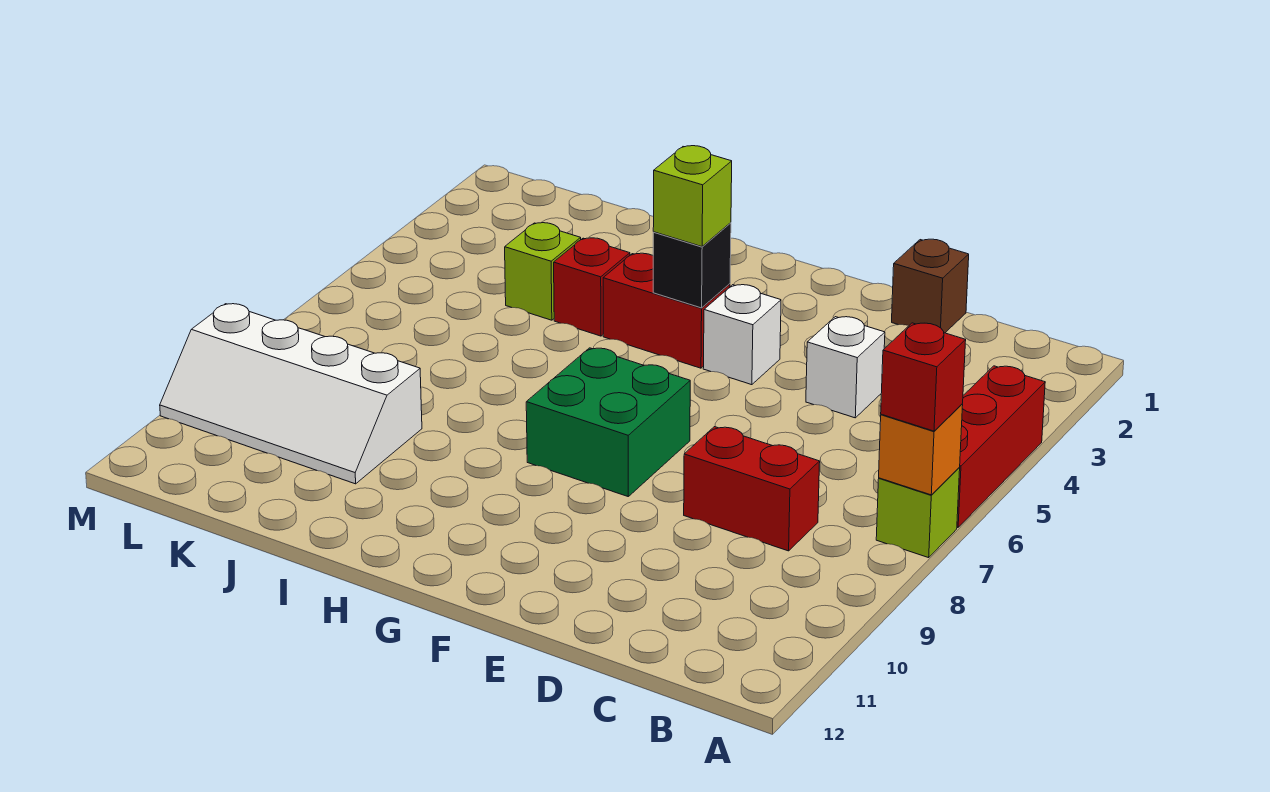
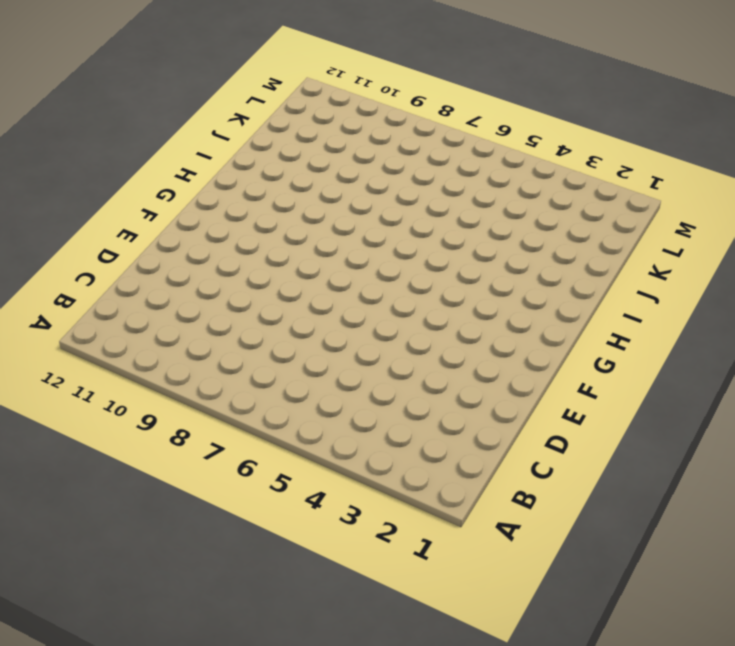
none -> red brick A4:A6 level 1
none -> lime brick A7 level 1
none -> red brick C8:D8 level 1

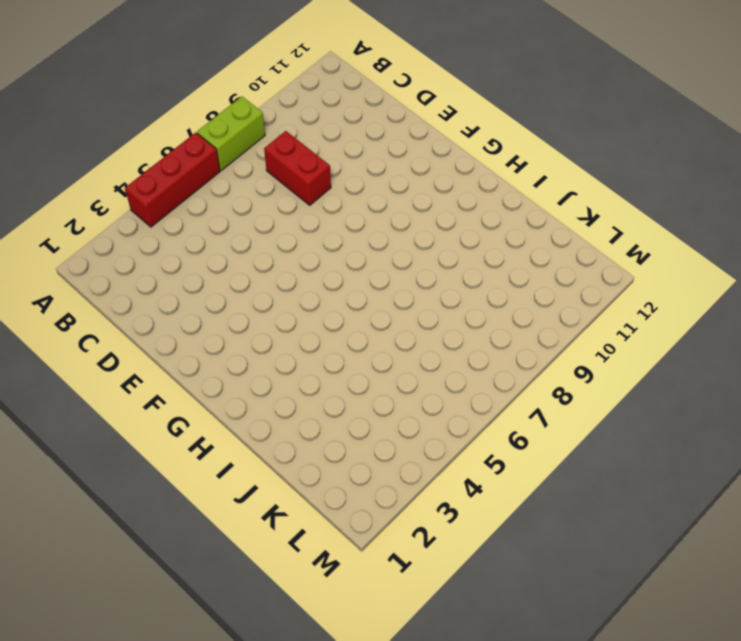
lime brick A7:A8 level 1 -> lime brick A7 level 1
none -> brown brick D1 level 1
none -> white brick D4 level 1
none -> white brick F4 level 1

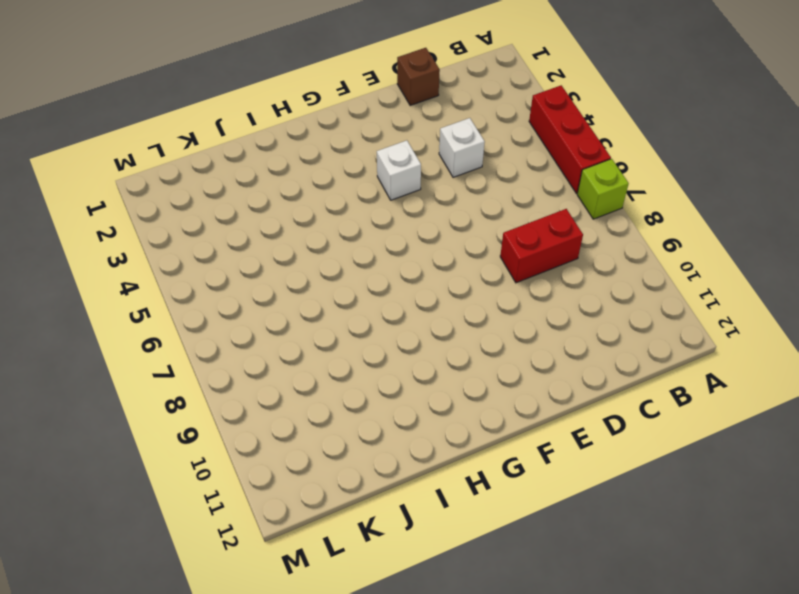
none -> green brick F7:G8 level 1
none -> red brick G4:H4 level 1
none -> red brick I4 level 1

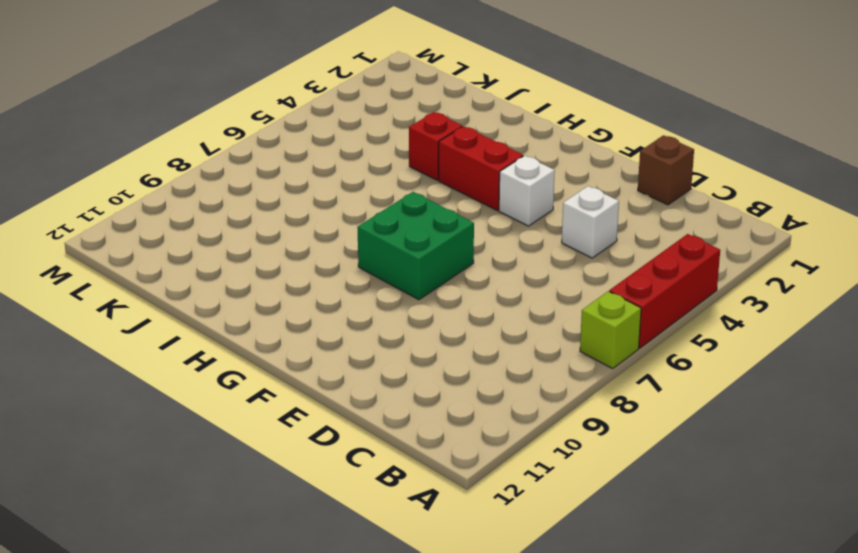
none -> red brick C8:D8 level 1
none -> lime brick J4 level 1
none -> white slope J9:M10 level 1 top 9

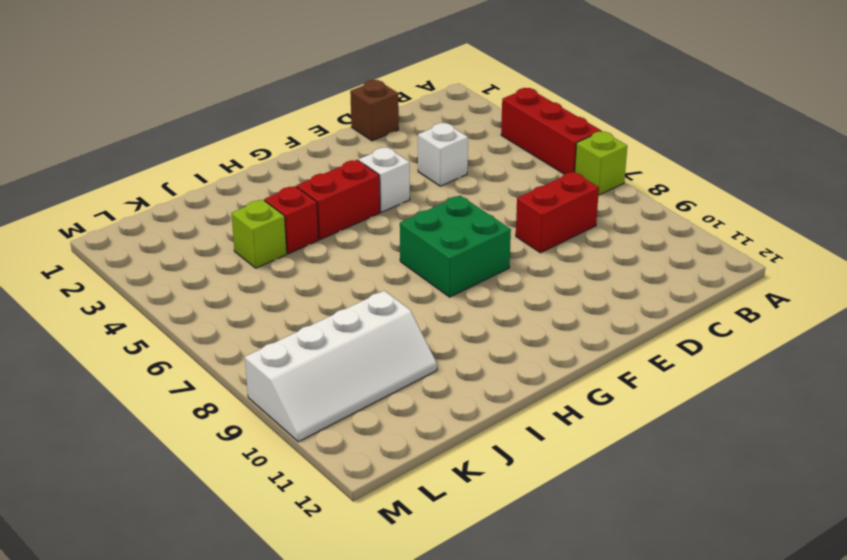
none -> orange brick A7 level 2
none -> black brick G4 level 2
none -> red brick A7 level 3

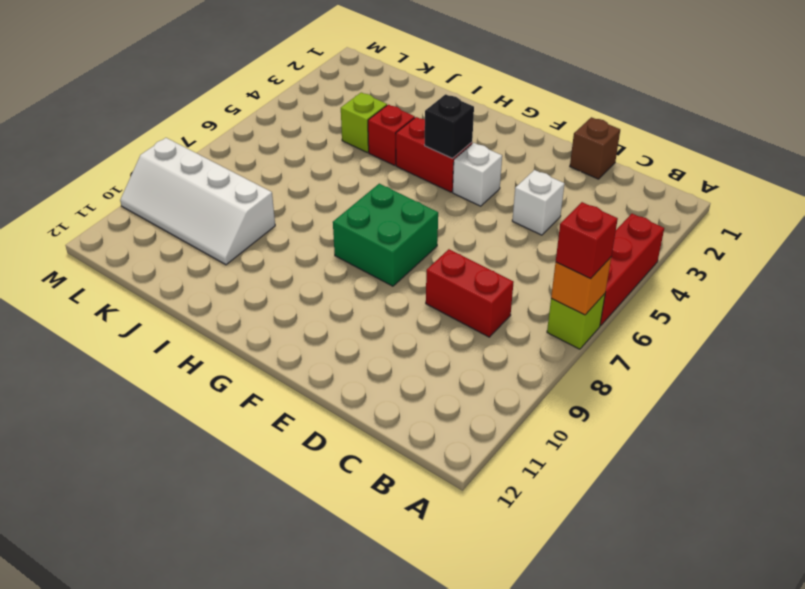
none -> lime brick G4 level 3

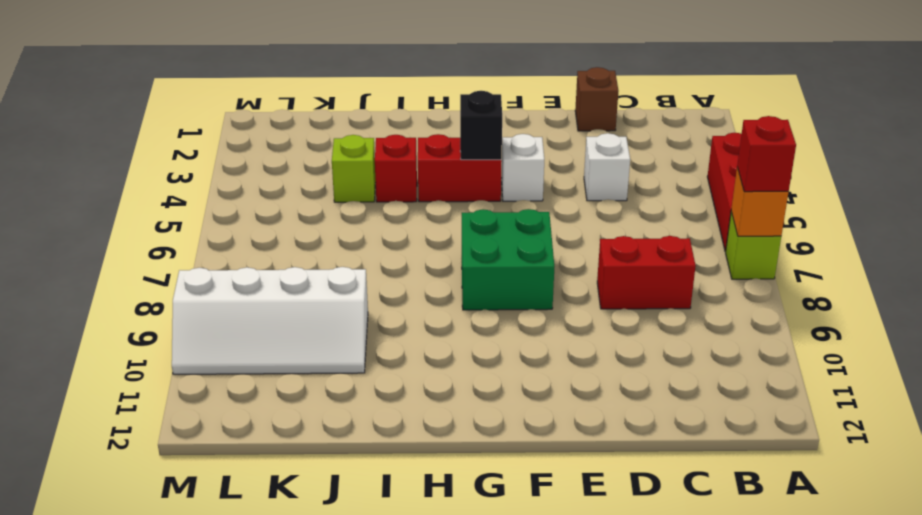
none -> lime brick G4 level 3

